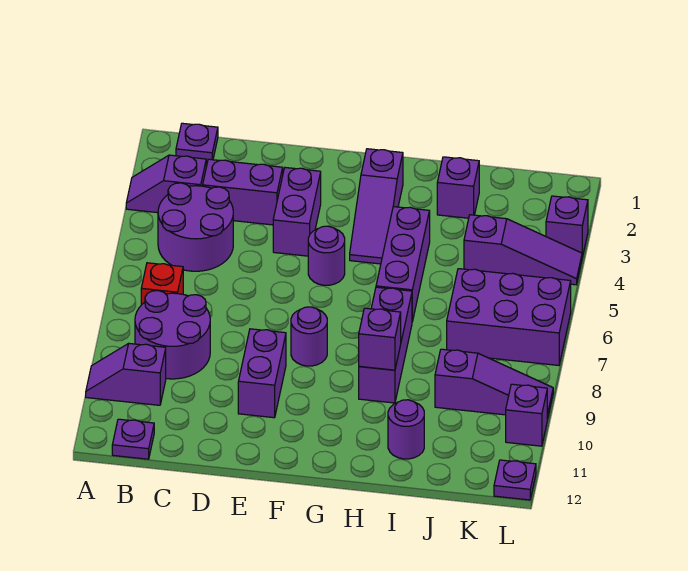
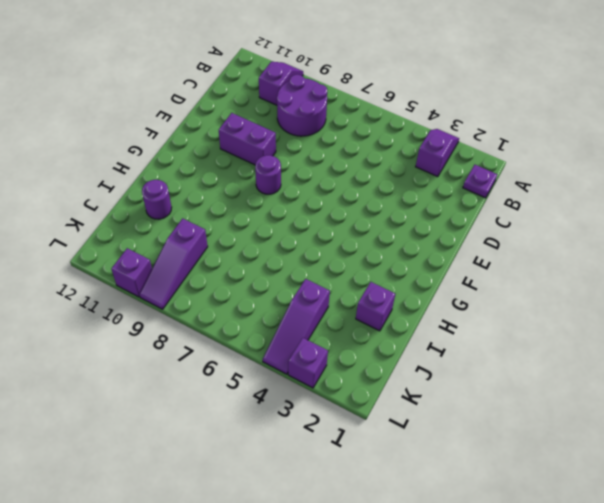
none -> purple round brick B4:C5 level 1
none -> red brick B7 level 1
none -> purple plate B12 level 1

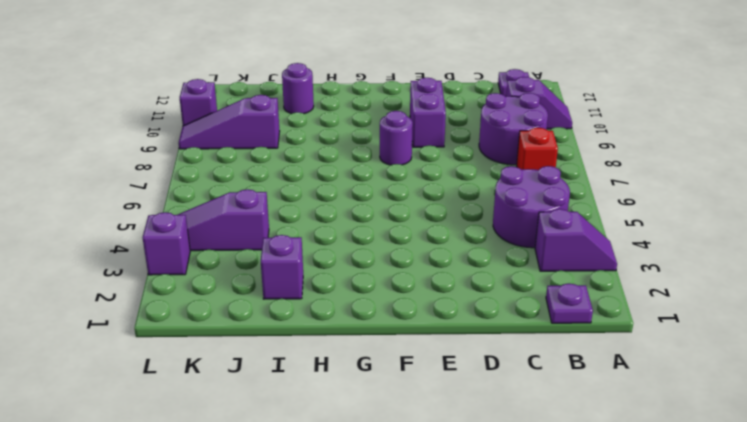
none -> purple brick C3:D3 level 1
none -> purple brick E3:E4 level 1
none -> purple round brick F5 level 1

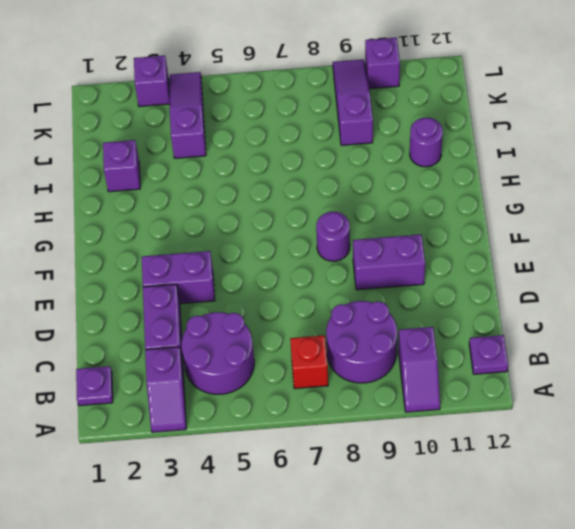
none -> purple round brick F5 level 1
none -> purple slope G2:G4 level 1 top 2
none -> purple brick H4:H6 level 1

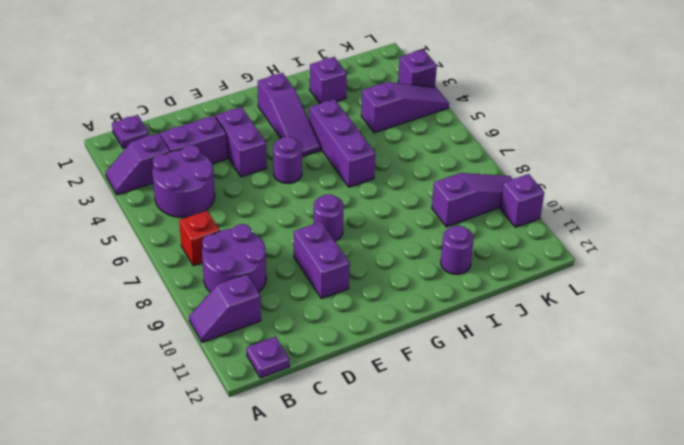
none -> purple brick H7:H9 level 1
none -> purple brick J6:L7 level 1
none -> purple plate L12 level 1

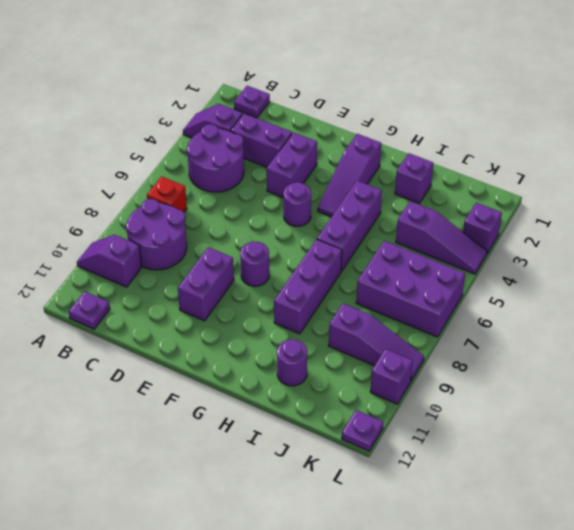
none -> purple brick H9 level 2

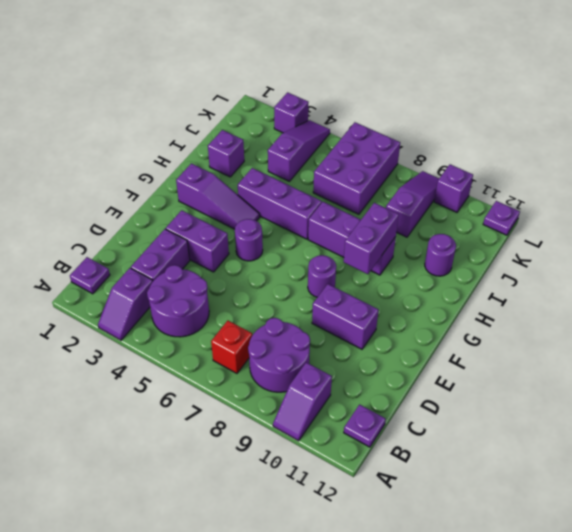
purple brick G9:H9 level 2 -> purple brick H9 level 2

